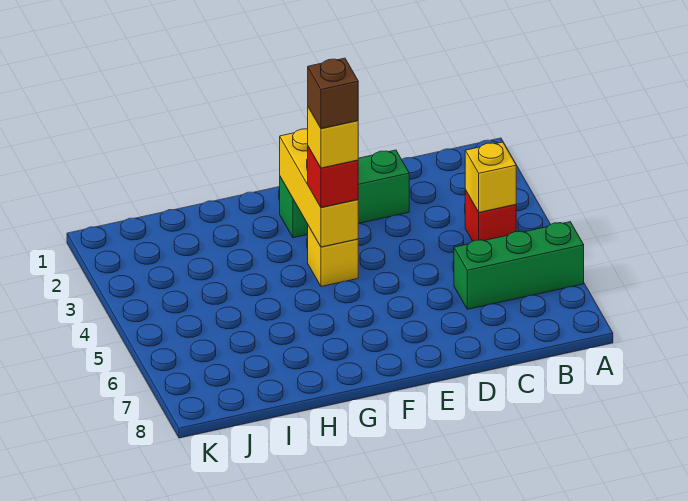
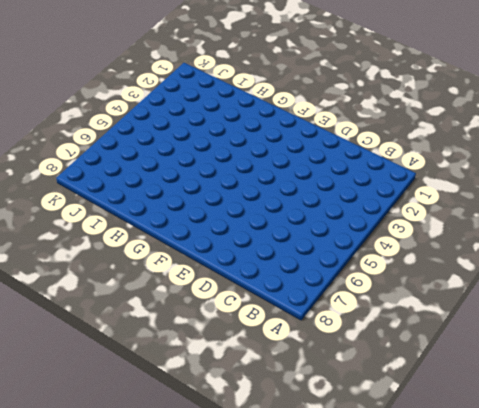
none -> green brick A6:C6 level 1
none -> red brick B4 level 1

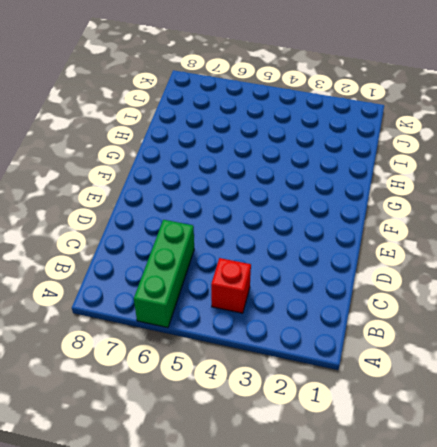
none -> green brick D2:F2 level 1
none -> yellow brick F4 level 1

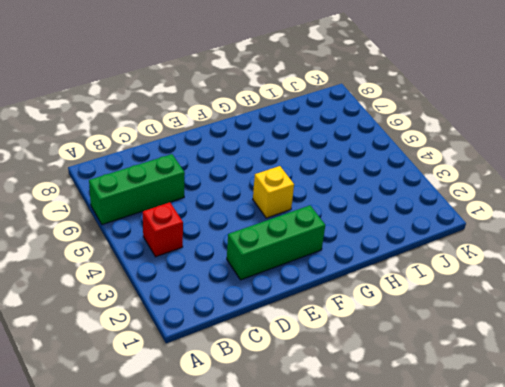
none -> yellow brick B4 level 2
none -> yellow brick F2:F4 level 2

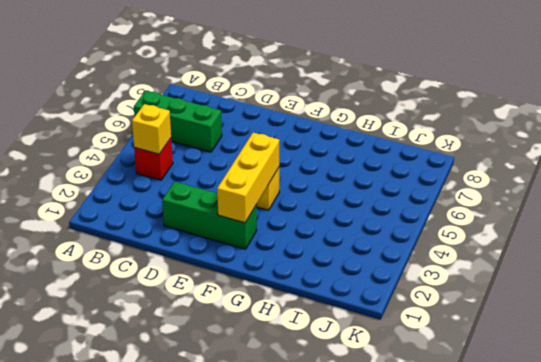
none -> red brick F4 level 3
none -> yellow brick F4 level 4

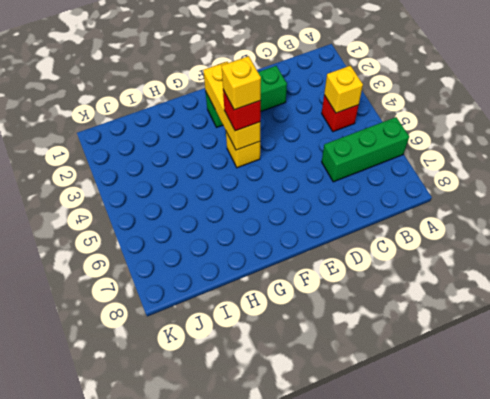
none -> brown brick F4 level 5

